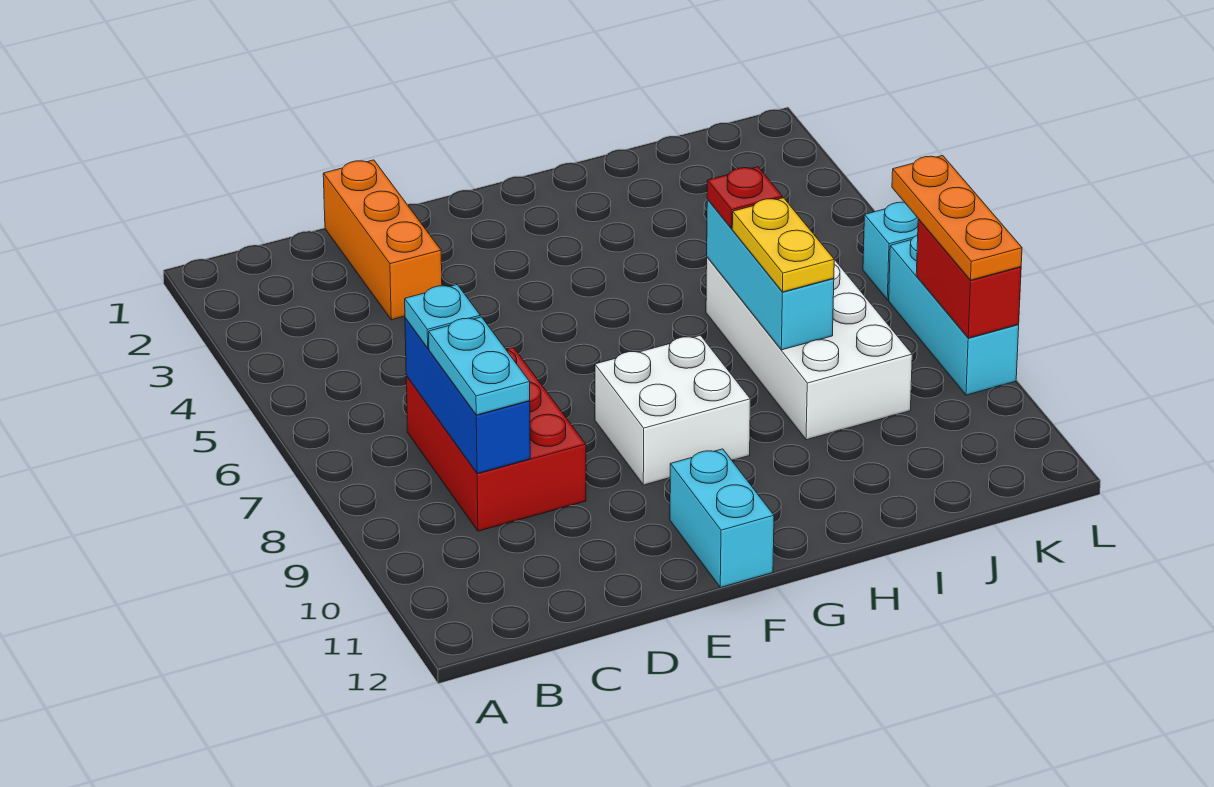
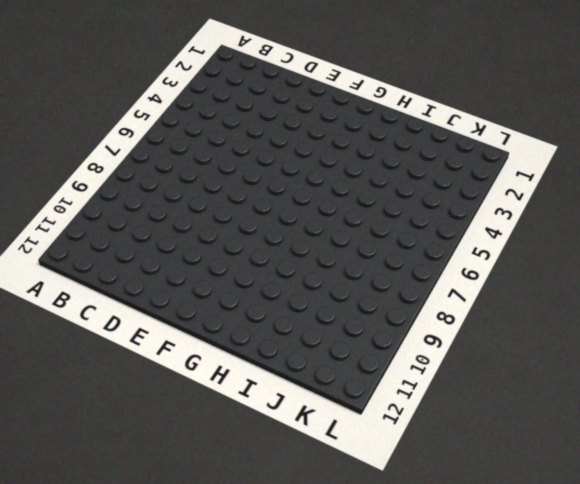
none -> red brick C7:D9 level 1
none -> orange brick D1:D3 level 1
none -> white brick F8:G9 level 1

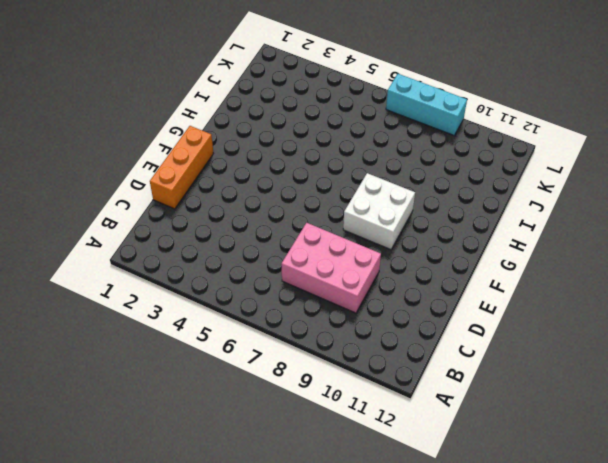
pink brick C7:D9 level 1 -> red brick C7:D9 level 1
orange brick D1:F1 level 1 -> orange brick D1:D3 level 1
none -> cyan brick F11:F12 level 1
none -> white brick I6:J9 level 1
none -> cyan brick L6 level 1

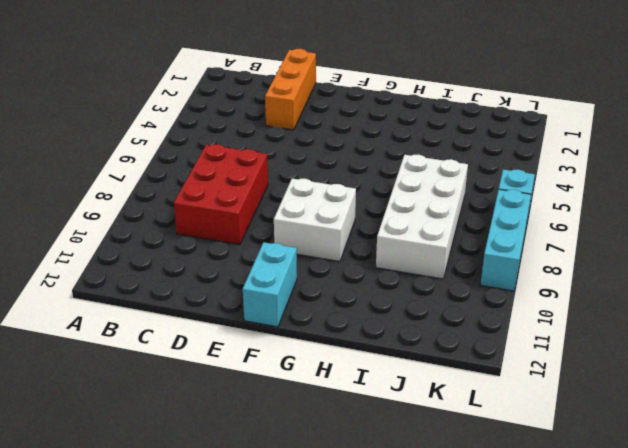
none -> blue brick C7:C9 level 2
none -> cyan brick I6:I8 level 2
none -> red brick L8:L9 level 2

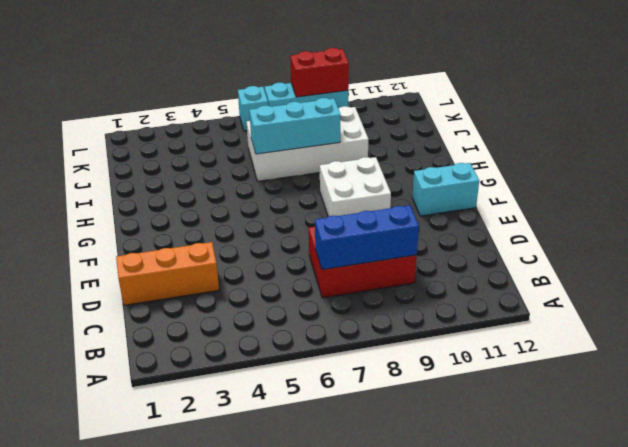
none -> cyan plate C7 level 3
none -> cyan plate C8:C9 level 3
none -> red plate I6 level 3

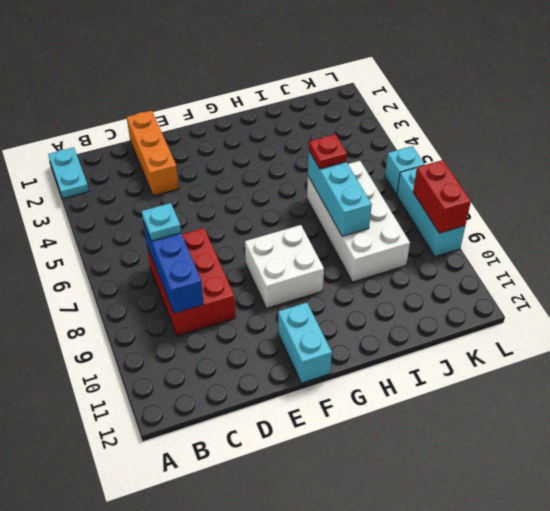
cyan plate A1:A2 level 1 -> cyan plate C8:C9 level 3
none -> yellow plate I7:I8 level 3
none -> orange plate L7:L9 level 3

